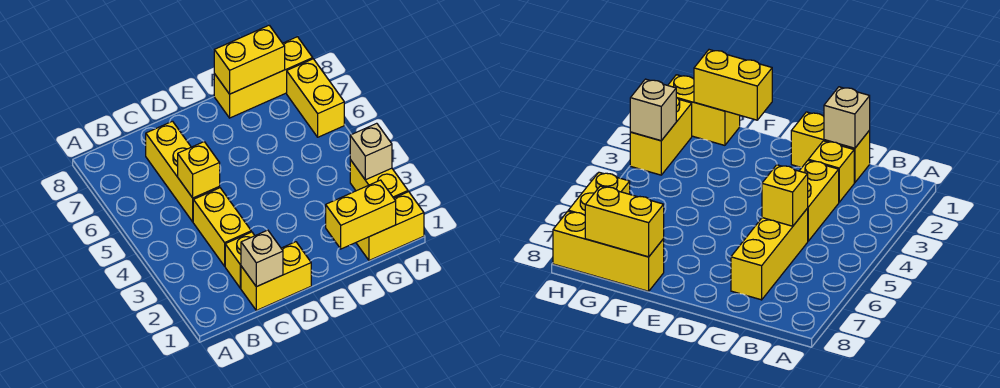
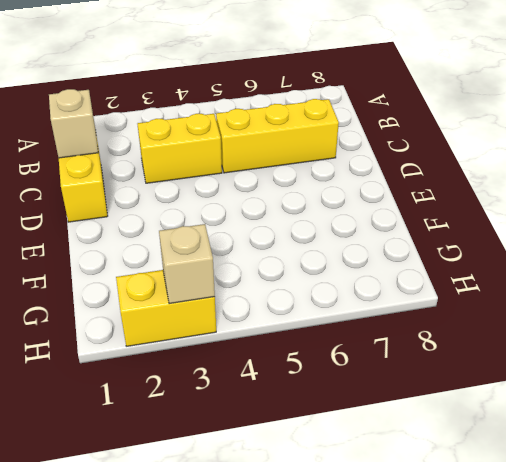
none -> yellow brick C2 level 1
none -> yellow brick F8:H8 level 1
none -> yellow brick G1:H1 level 1

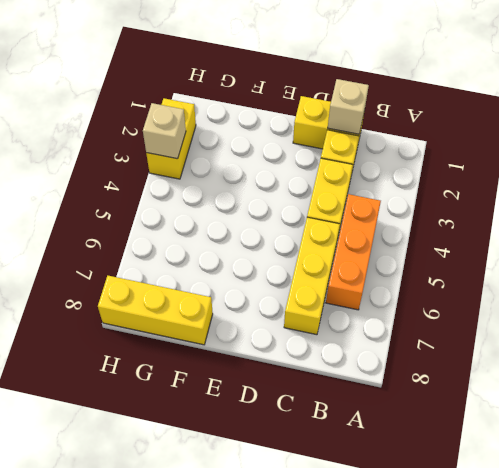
orange brick B4:B6 level 1 -> none
none -> yellow brick G1:H1 level 1
none -> yellow brick H6:H7 level 1
none -> yellow brick C5 level 2

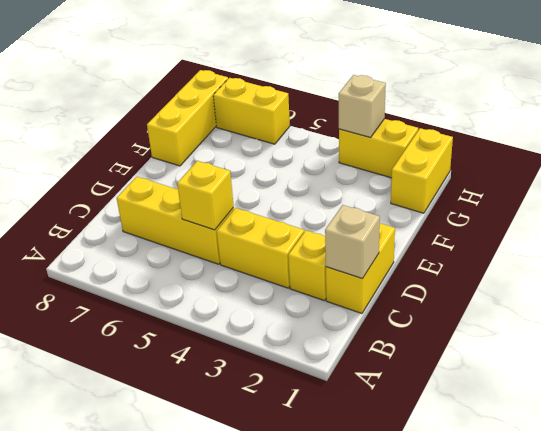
none -> yellow brick F1:G1 level 2
none -> yellow brick F8:G8 level 2

